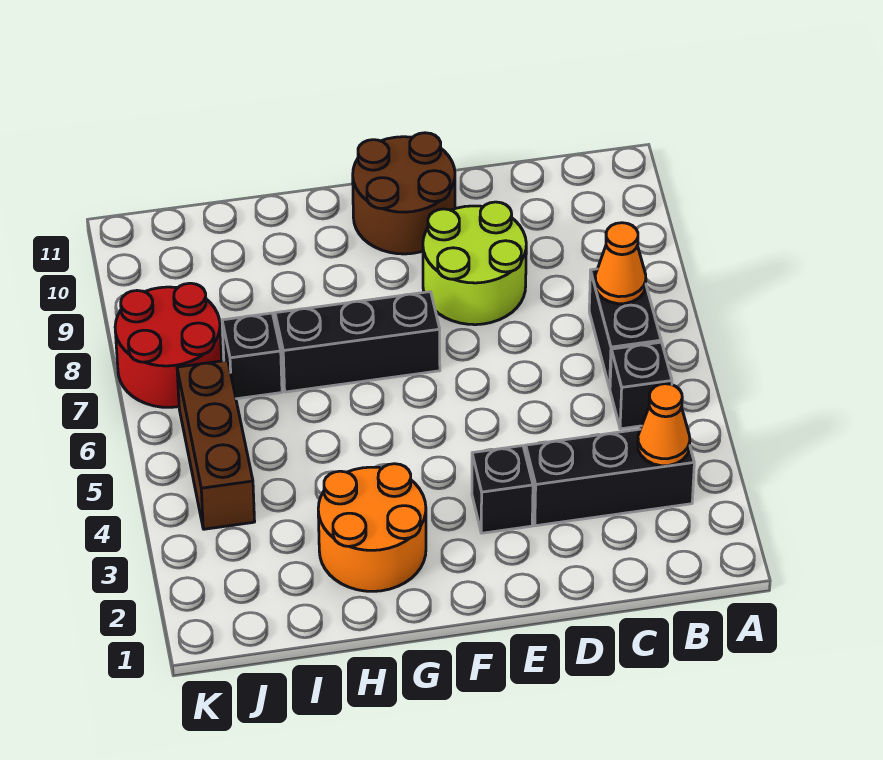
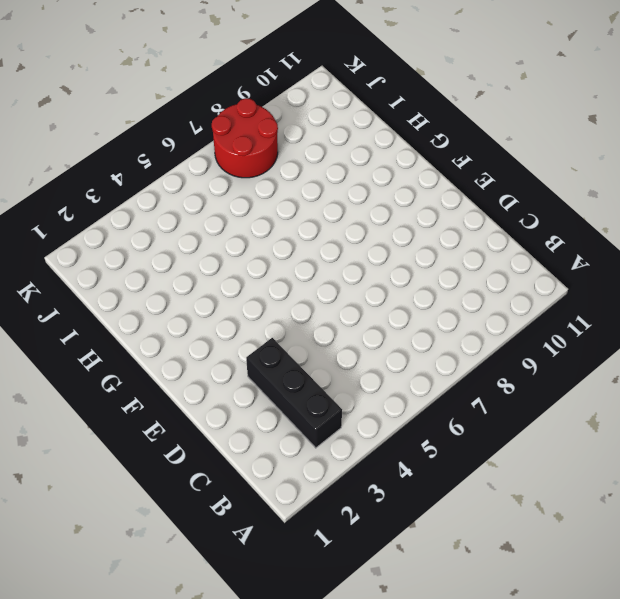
none -> black brick B5 level 1
none -> black brick B6:B7 level 1
none -> lime round brick D8:E9 level 1

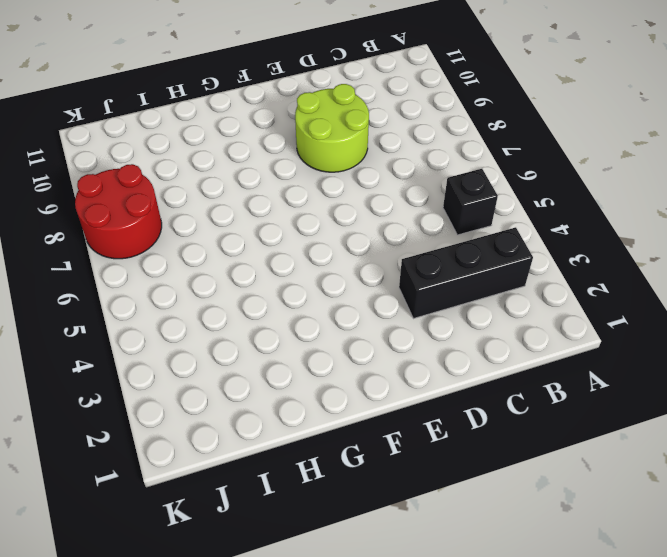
none -> black brick B6:B7 level 1
none -> black brick E3 level 1
none -> brown round brick E10:F11 level 1

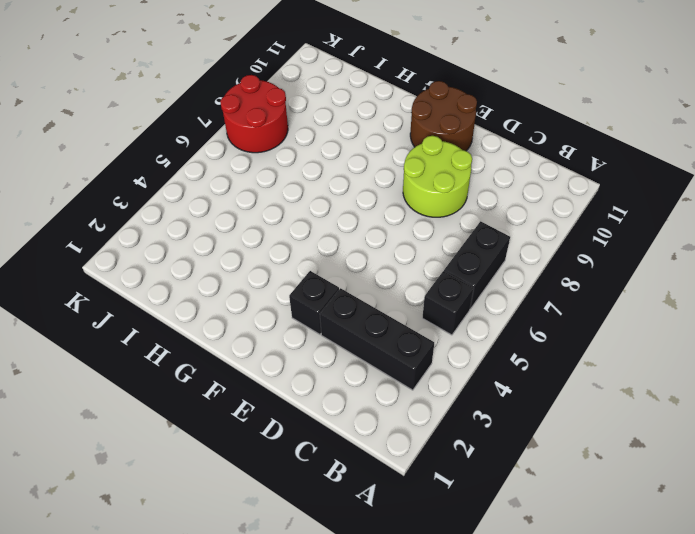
none -> black brick F7:H7 level 1
none -> orange round brick G2:H3 level 1
none -> black brick I7 level 1

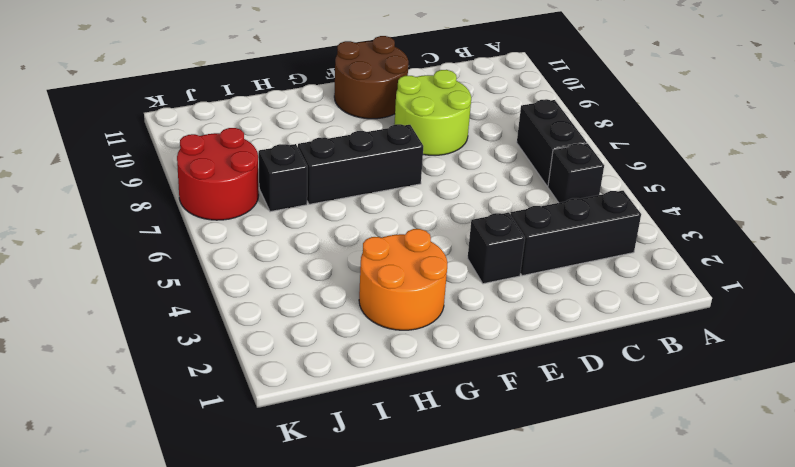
none -> brown brick J4:J6 level 1
none -> orange cone B3 level 2
none -> orange cone B7 level 2

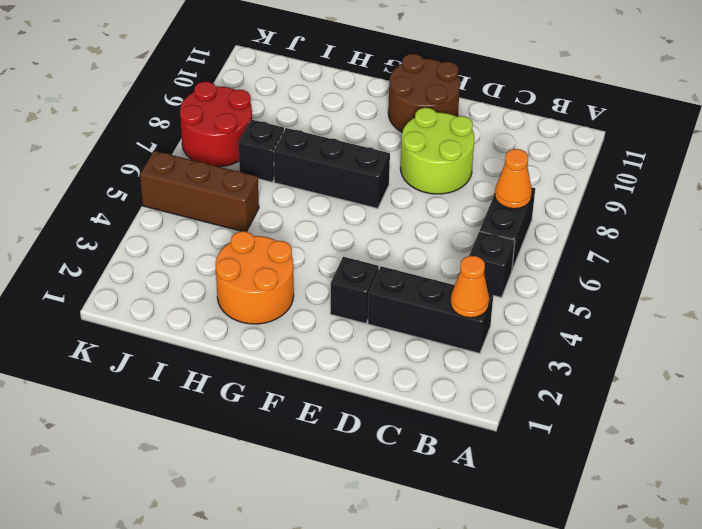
brown brick I5:K5 level 1 -> brown brick J4:J6 level 1

